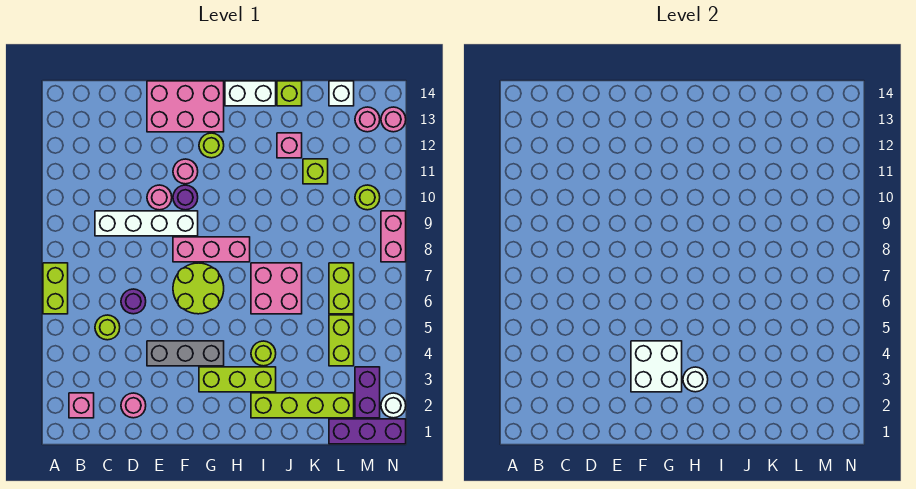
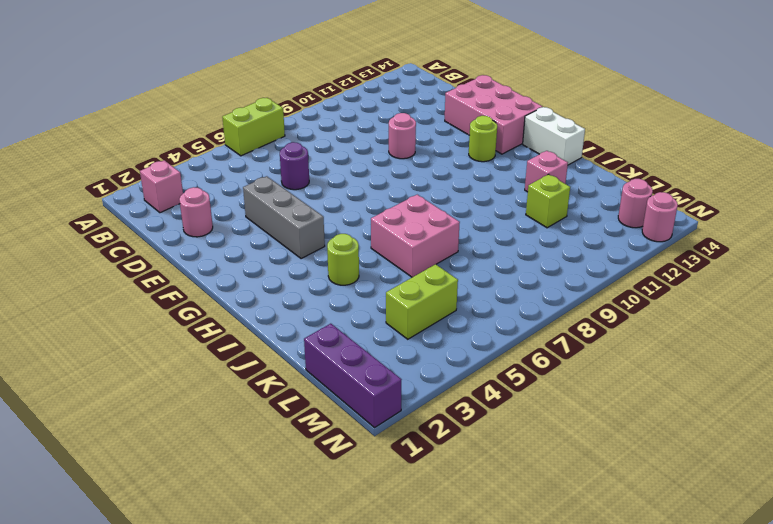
none -> lime round brick C5 level 1
none -> white brick C9:F9 level 1
none -> lime round brick F6:G7 level 1
none -> pink brick F8:H8 level 1

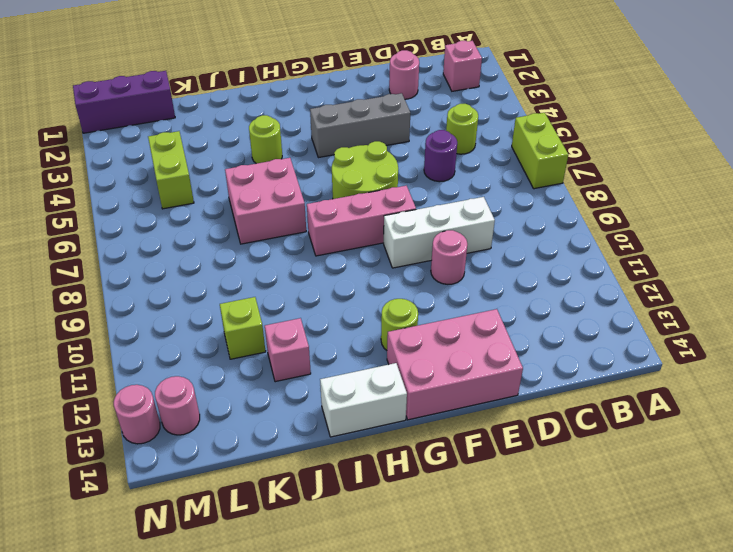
white brick D9:F9 level 1 -> white brick C9:F9 level 1
none -> purple round brick F10 level 1
none -> pink round brick F11 level 1
none -> lime brick G3:I3 level 1
none -> lime brick I2:L2 level 1

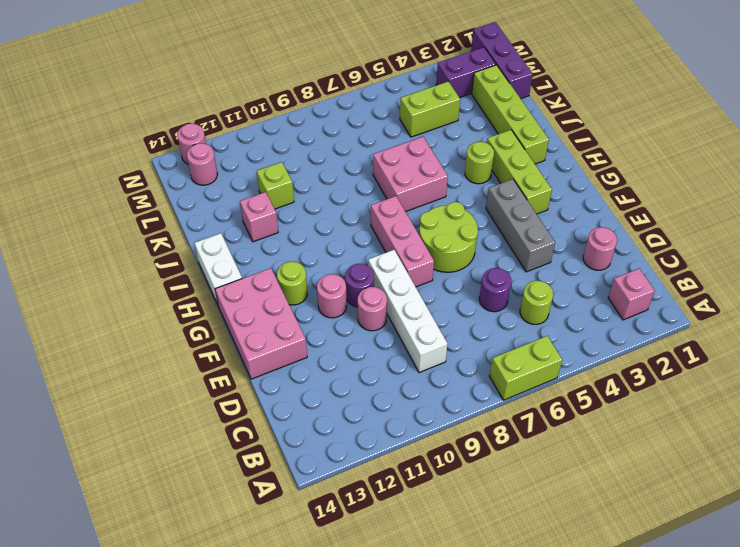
none -> lime brick J14 level 1
none -> lime brick L6:L7 level 1
none -> white brick L14 level 1
none -> lime round brick M10 level 1

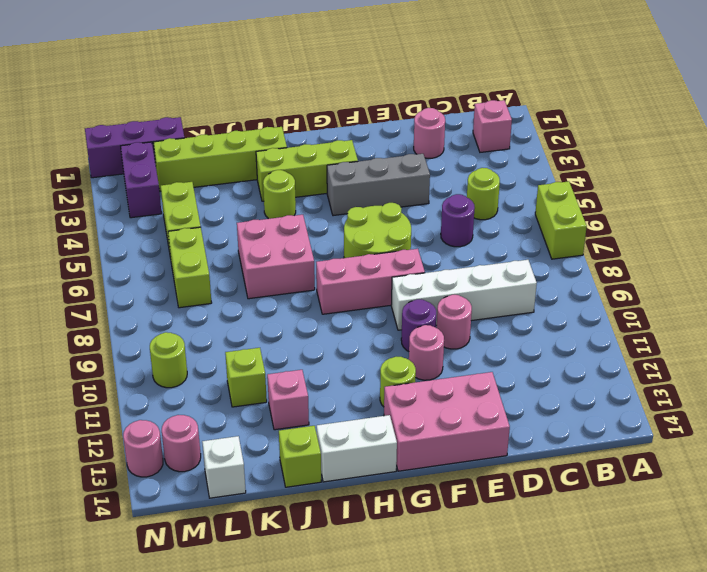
none -> white round brick N2 level 1
none -> pink brick N8:N9 level 1
none -> white brick F3:G4 level 2
none -> white round brick H3 level 2

